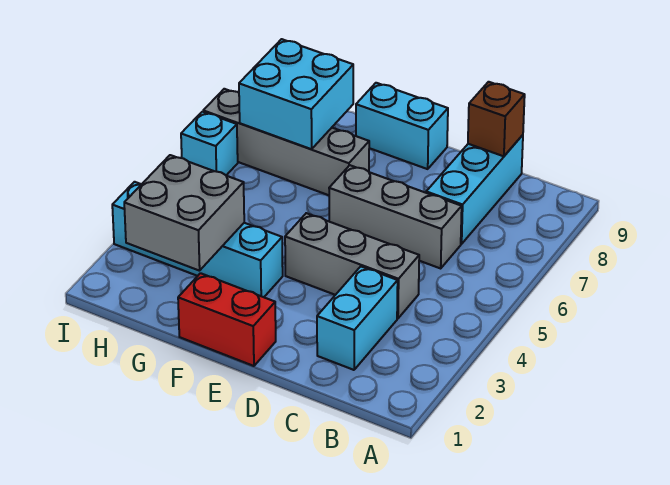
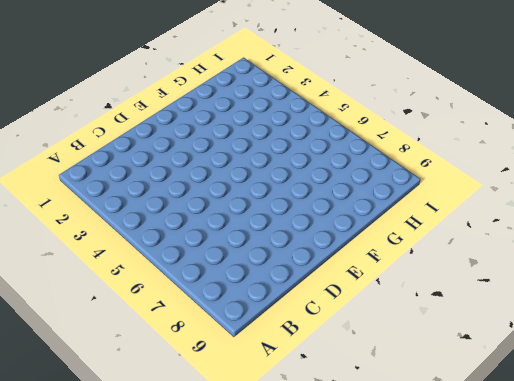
none -> cyan brick C2:C3 level 1
none -> grey brick C4:E4 level 1
none -> grey brick C6:E6 level 1

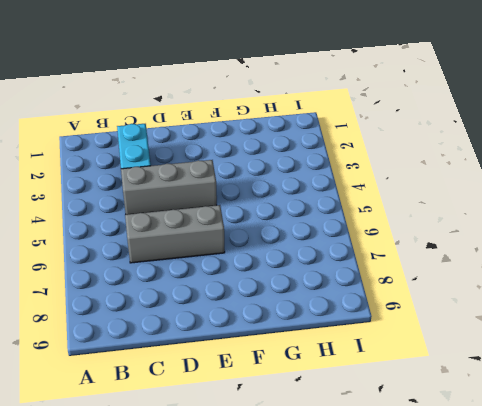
none -> cyan brick C7:C9 level 1
none -> red brick E1:F1 level 1
none -> cyan brick E9:F9 level 1

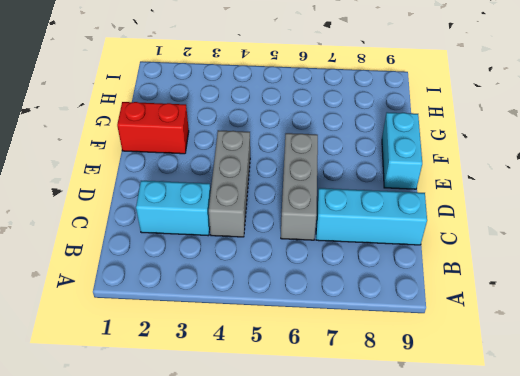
red brick F1:F2 level 1 -> red brick E1:F1 level 1
none -> cyan brick F3:I3 level 1
none -> grey brick F7:I7 level 1
none -> cyan brick I6 level 1

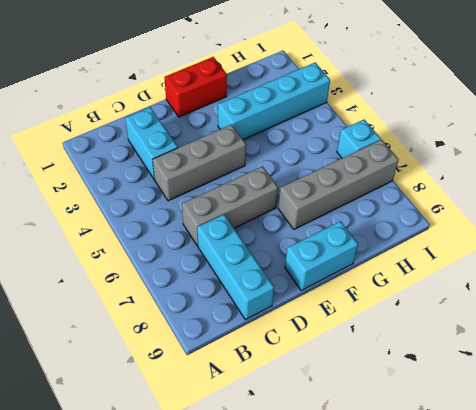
none -> brown brick C9 level 2
none -> grey brick G2:H3 level 2
none -> cyan brick G7:H8 level 2

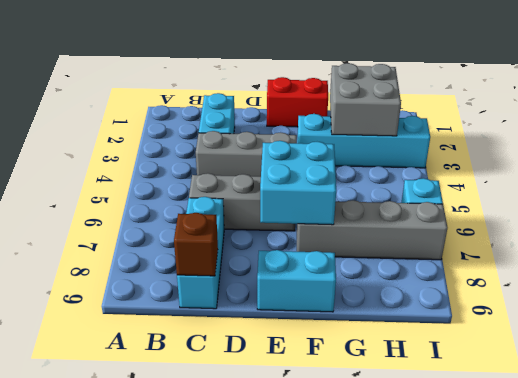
cyan brick E6:F7 level 2 -> cyan brick G7:H8 level 2

